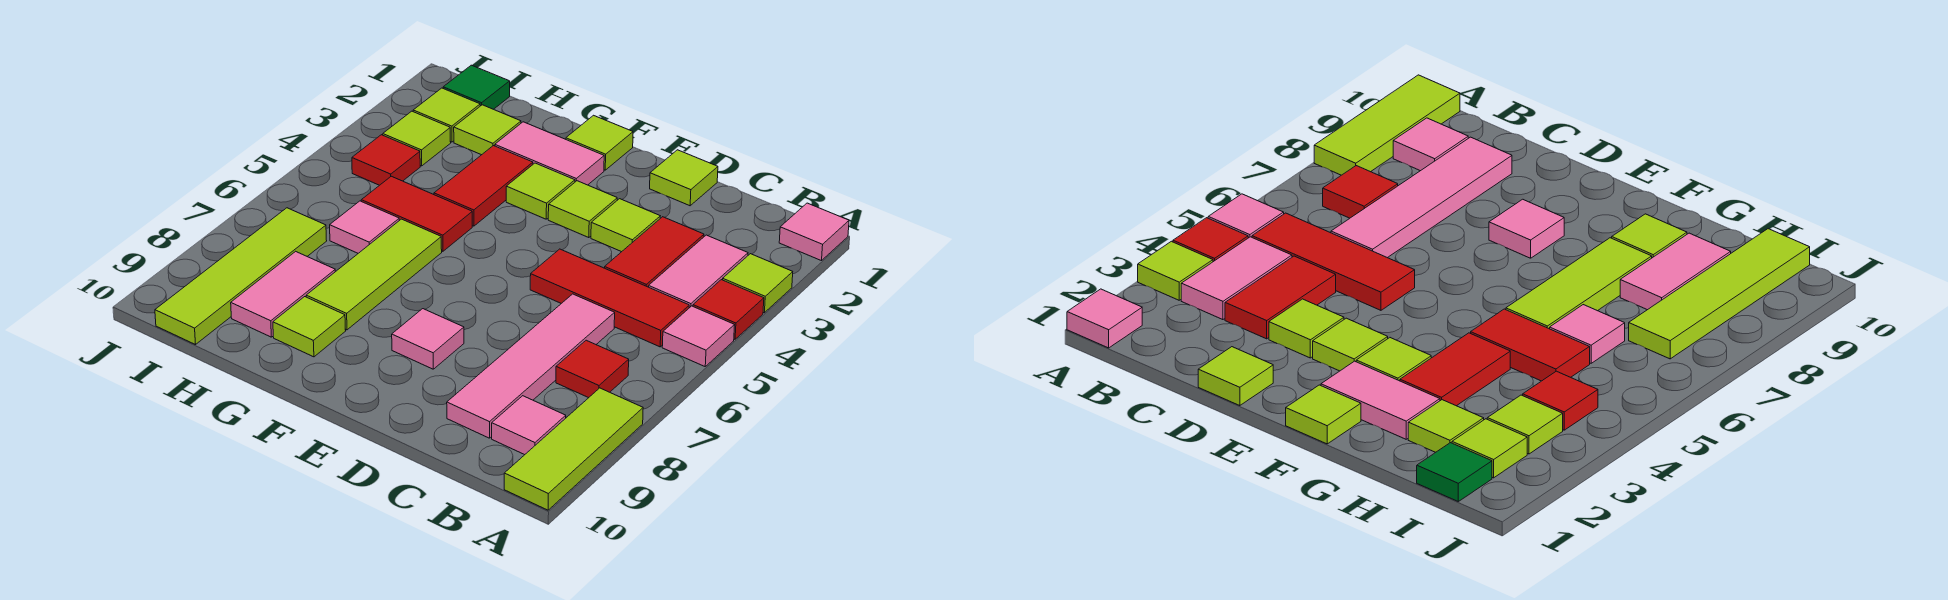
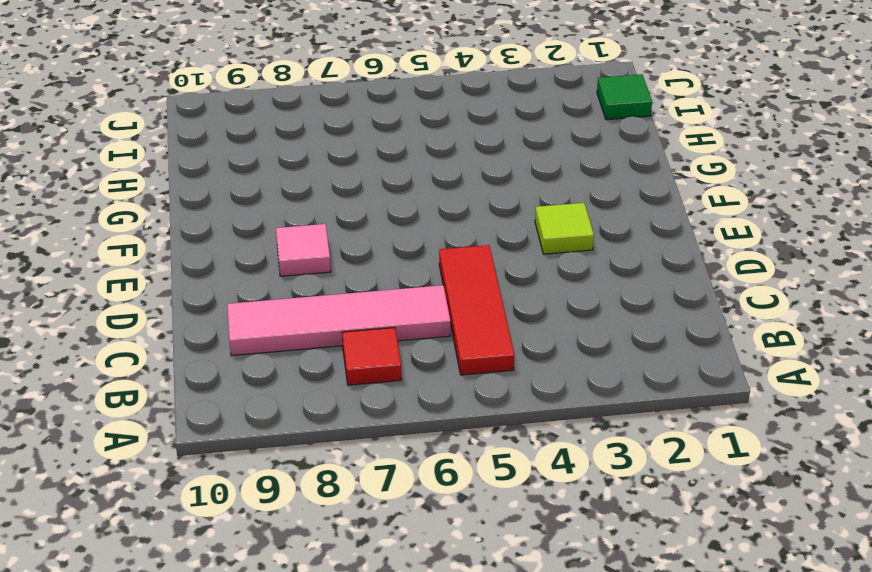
none -> pink tile A1 level 1
none -> lime tile A3 level 1
none -> red tile A4 level 1
none -> pink tile A5 level 1

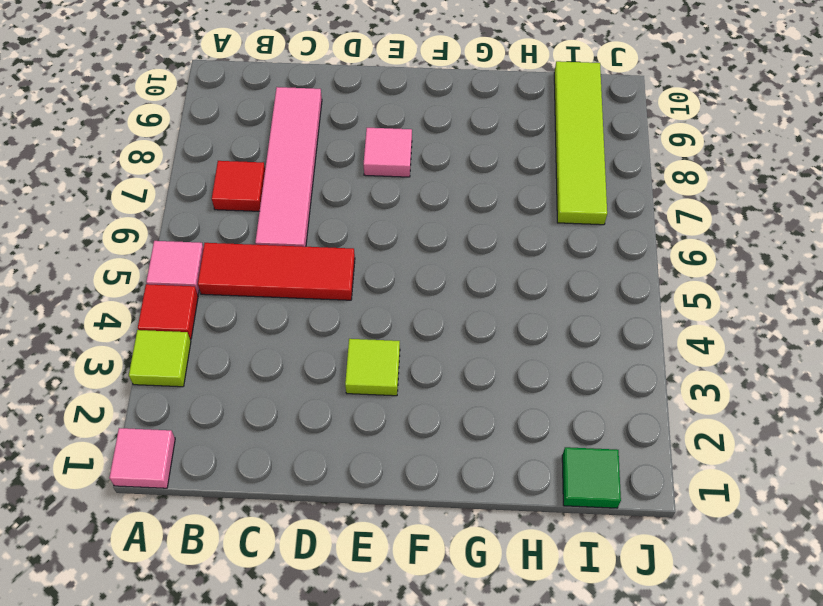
none -> lime tile A8:A10 level 1
none -> pink tile B3:B4 level 1
none -> pink tile B9 level 1
none -> red tile C3:C4 level 1

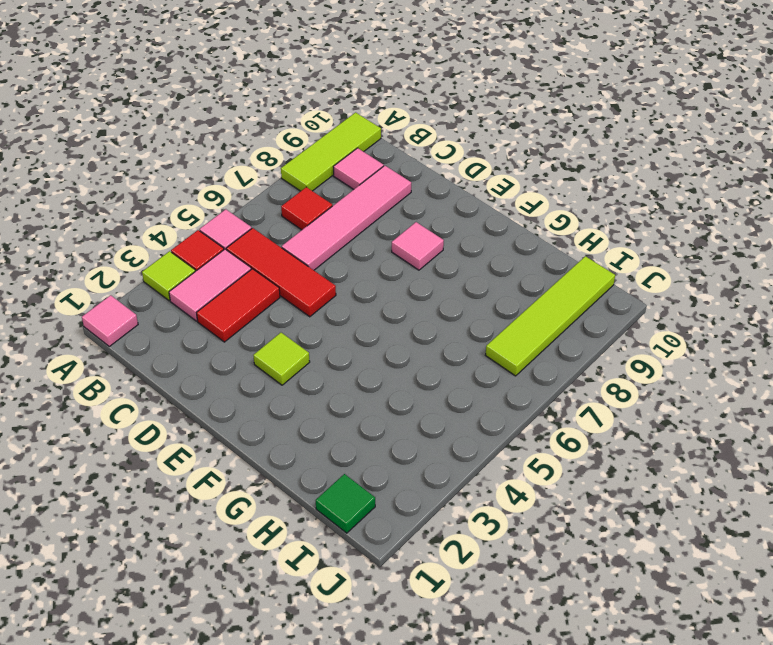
none -> lime tile D1 level 1
none -> lime tile D3 level 1
none -> lime tile F1 level 1
none -> pink tile F2:G2 level 1

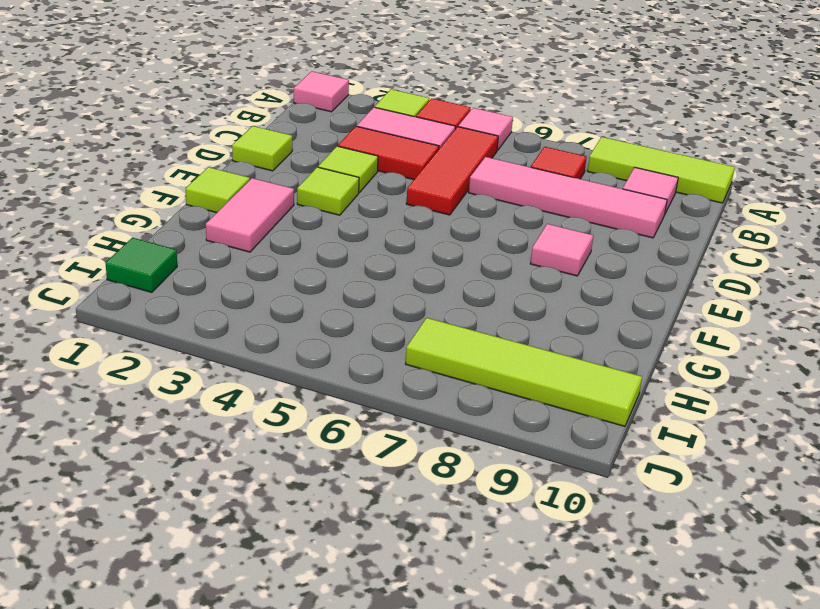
none -> lime tile F3 level 1
none -> red tile G3:G4 level 1
none -> red tile G5:H5 level 1
none -> lime tile G6:G8 level 1

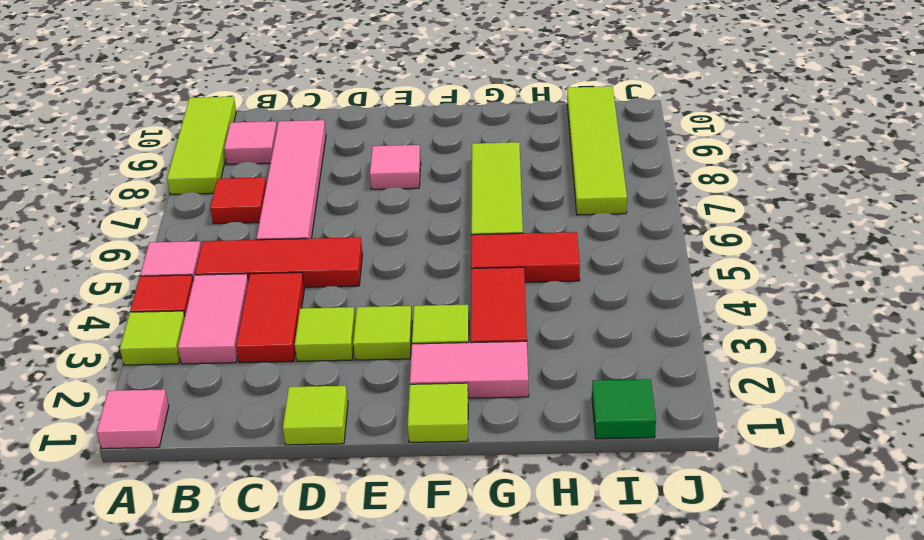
none -> lime tile G9 level 1
none -> lime tile H2 level 1
none -> pink tile H6 level 1
none -> pink tile H8:H9 level 1

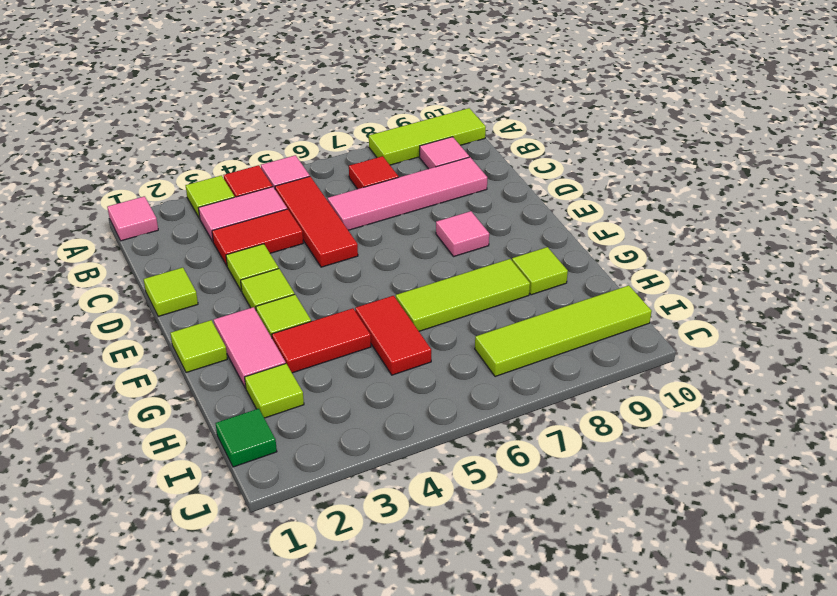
none -> pink tile H6 level 1
none -> pink tile H8:H9 level 1
none -> lime tile I2 level 1
none -> lime tile I3 level 1

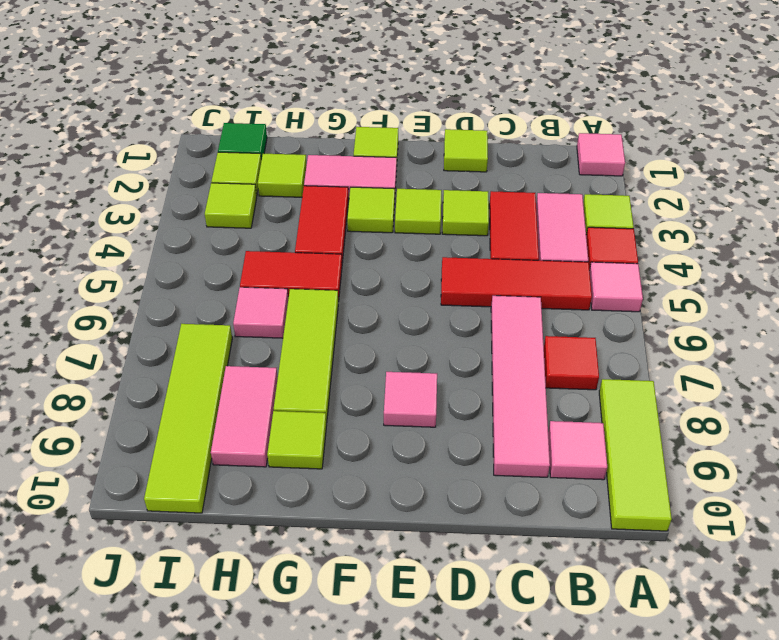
none -> red tile I4 level 1

